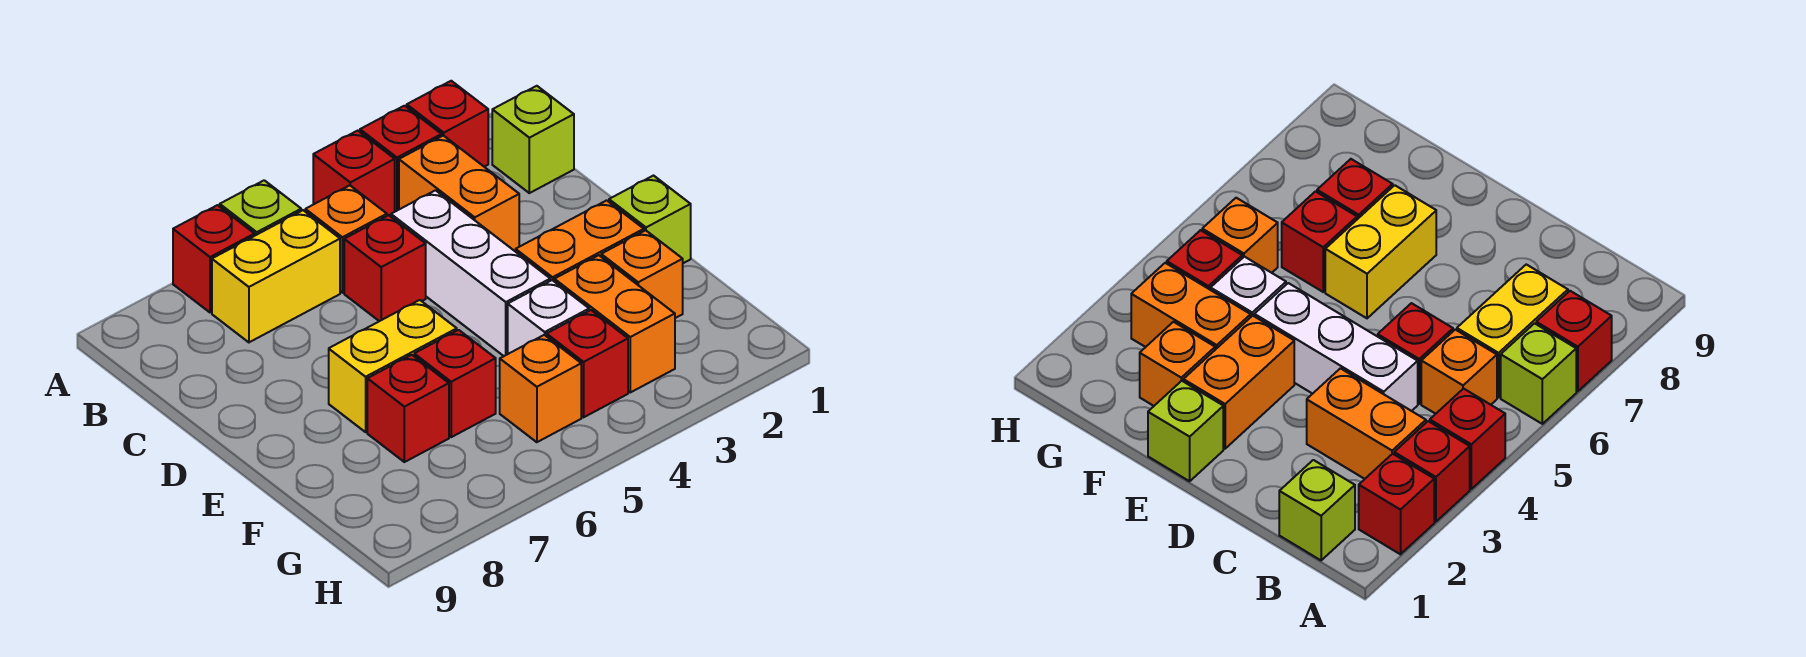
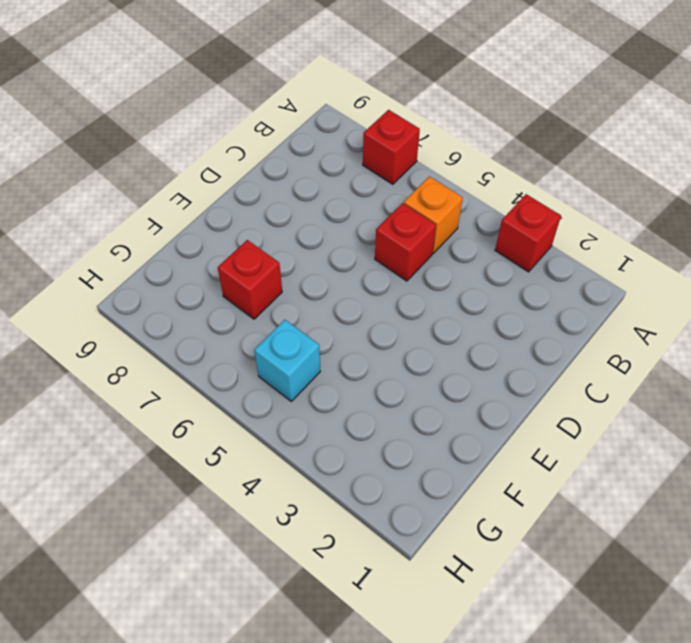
cyan brick G5 level 1 -> orange brick G5 level 1
none -> red brick A2 level 1
none -> red brick A4 level 1
none -> lime brick A6 level 1

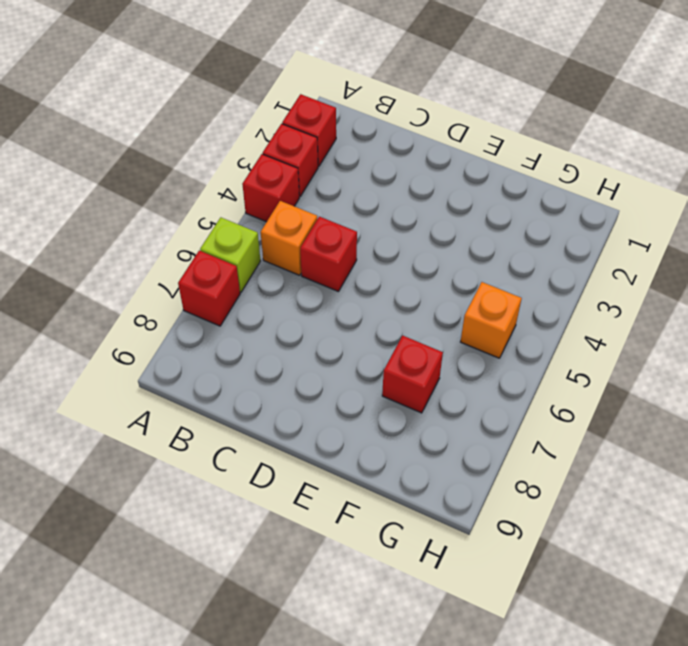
none -> lime brick B1 level 1
none -> orange brick B3:C3 level 1
none -> yellow brick B6:B7 level 1

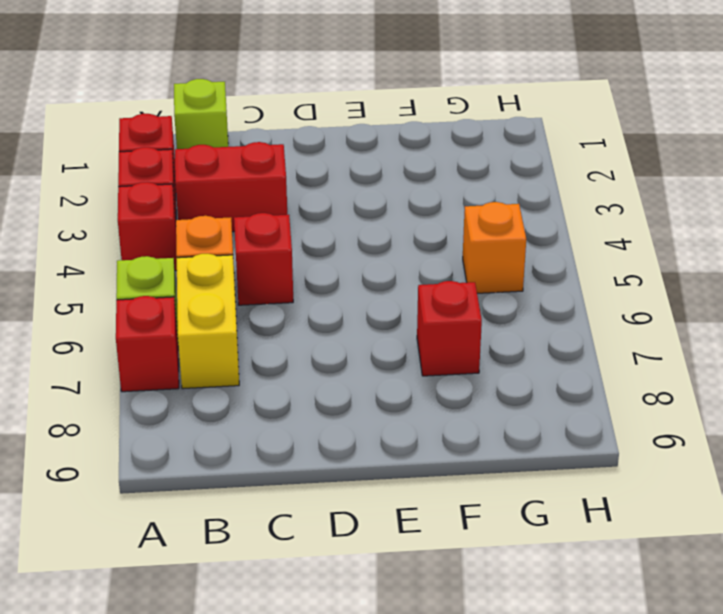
red brick B3:C3 level 1 -> orange brick B3:C3 level 1
none -> white brick C4:E4 level 1
none -> lime brick E1 level 1
none -> orange brick E2:E3 level 1

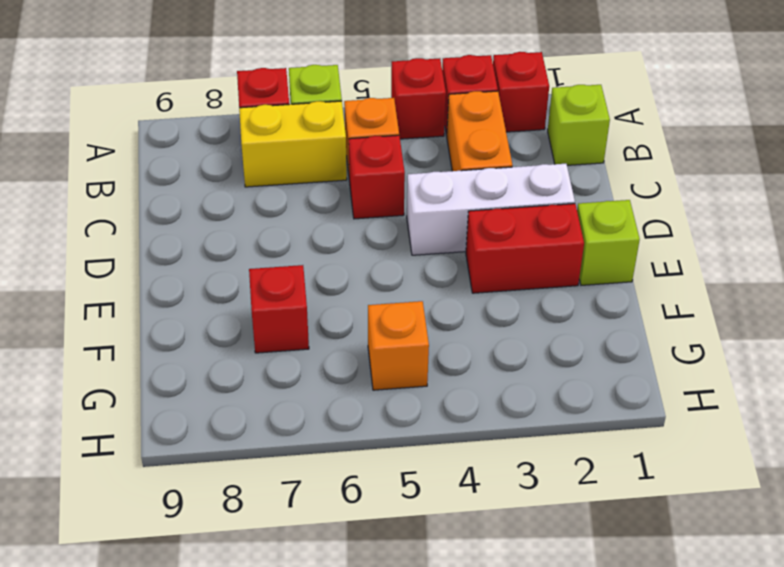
white brick D2:D4 level 1 -> white brick C4:E4 level 1
red brick E2:E3 level 1 -> orange brick E2:E3 level 1
none -> yellow brick E6:E7 level 1
none -> orange brick F2 level 1
none -> orange brick F3:G3 level 1

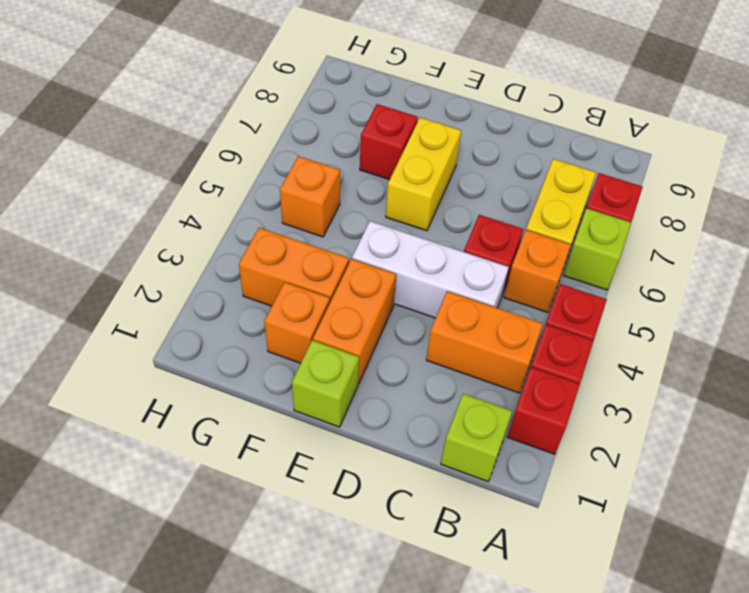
none -> white brick F4 level 1
none -> red brick F6 level 1
none -> red brick G4 level 1

